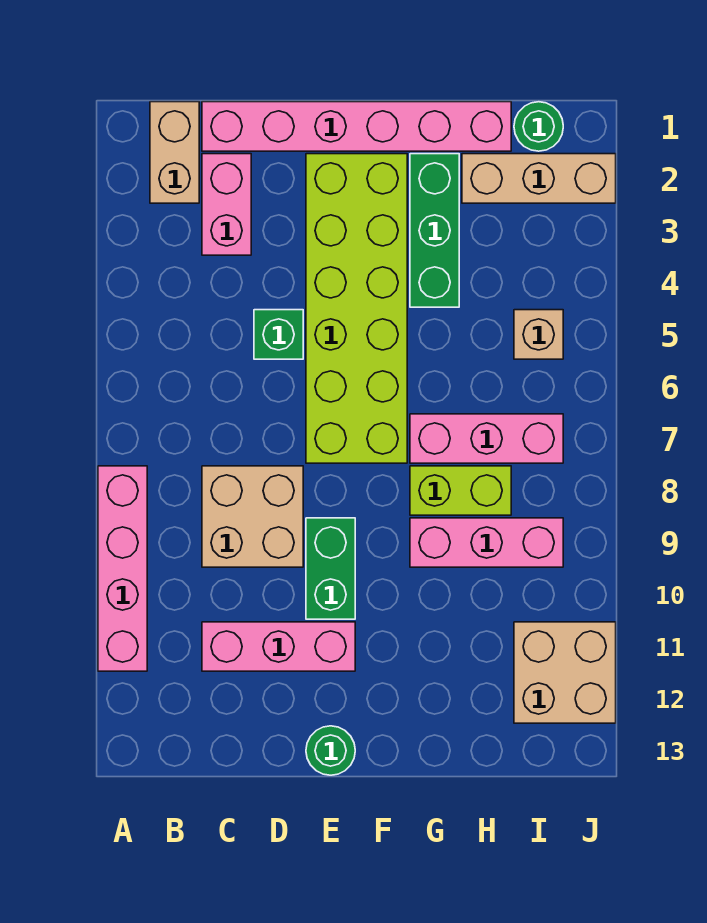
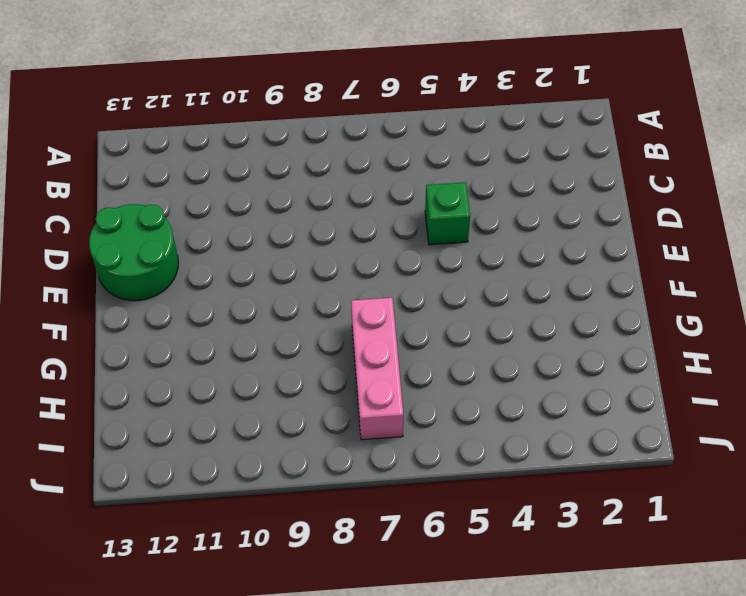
green round brick D12:E13 level 1 -> green round brick E13 level 1
none -> pink brick A8:A11 level 1
none -> tan brick B1:B2 level 1
none -> pink brick C1:H1 level 1

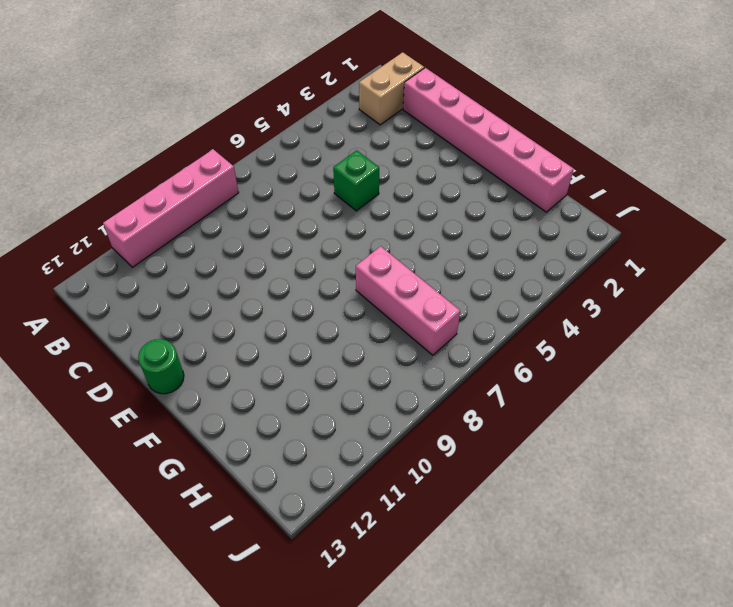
none -> pink brick C2:C3 level 1
none -> tan brick C8:D9 level 1
none -> pink brick C11:E11 level 1

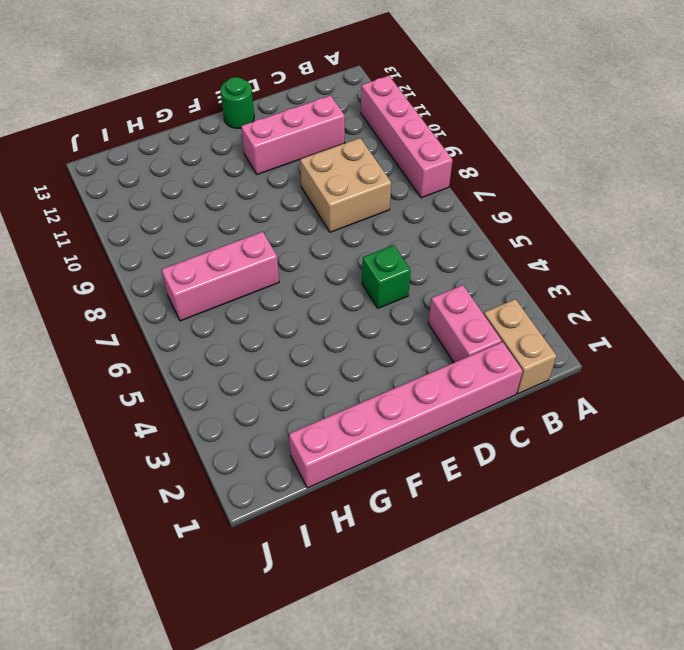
none -> lime brick E2:F7 level 1
none -> green brick E9:E10 level 1
none -> green brick G2:G4 level 1

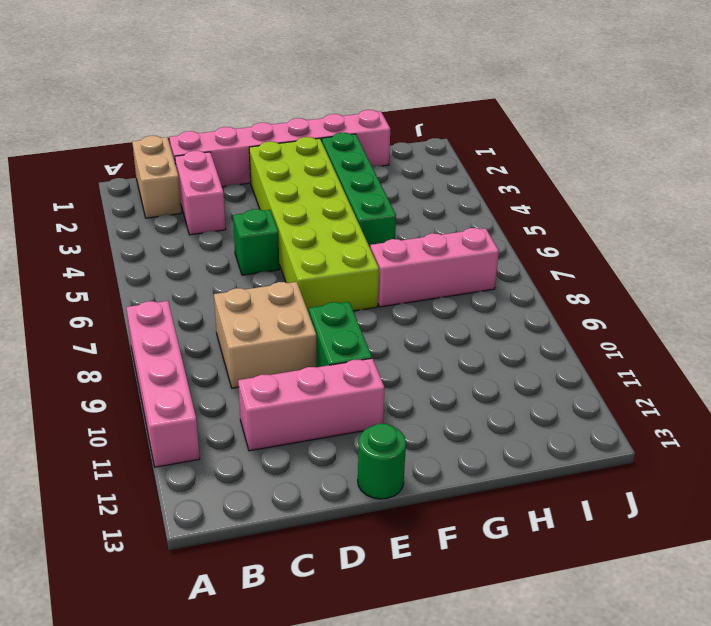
green brick G2:G5 level 1 -> green brick G2:G4 level 1
none -> lime brick G8:H8 level 1
none -> pink brick G9:I9 level 1
none -> tan brick H2:J2 level 1

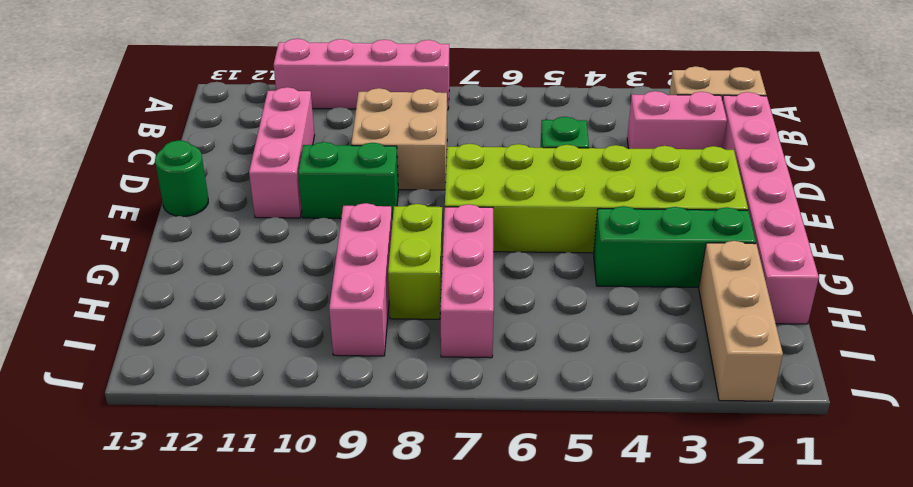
none -> green round brick I1 level 1
none -> tan brick I5 level 1
none -> tan brick I11:J12 level 1

